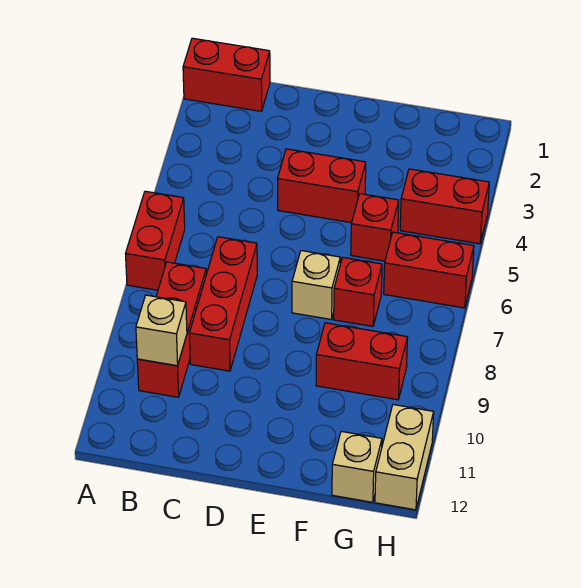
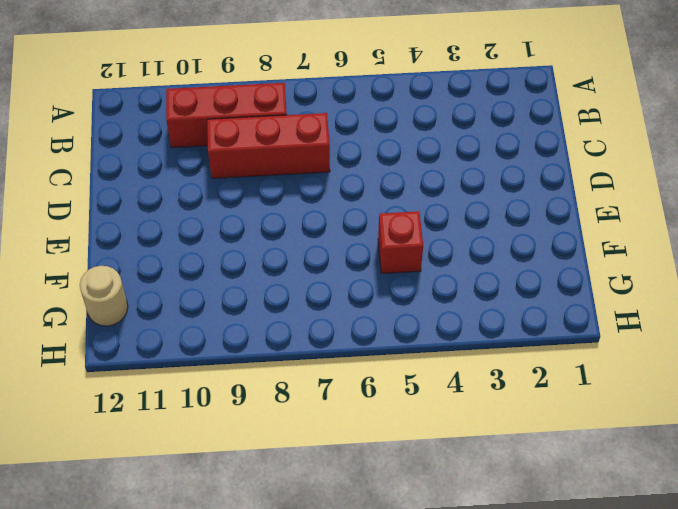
tan round brick G12 level 1 -> tan brick G12 level 1
none -> red brick A1:B1 level 1
none -> red brick A6:A7 level 1
none -> red brick D4:E4 level 1

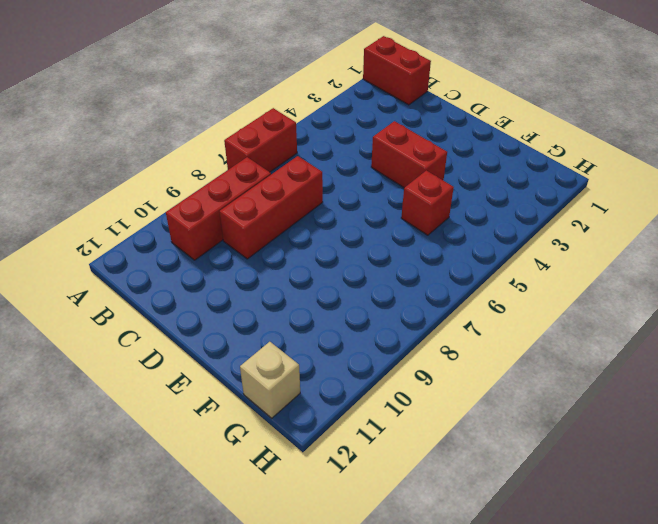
none -> tan brick E7 level 1
none -> red brick F7 level 1
none -> red brick F9:G9 level 1

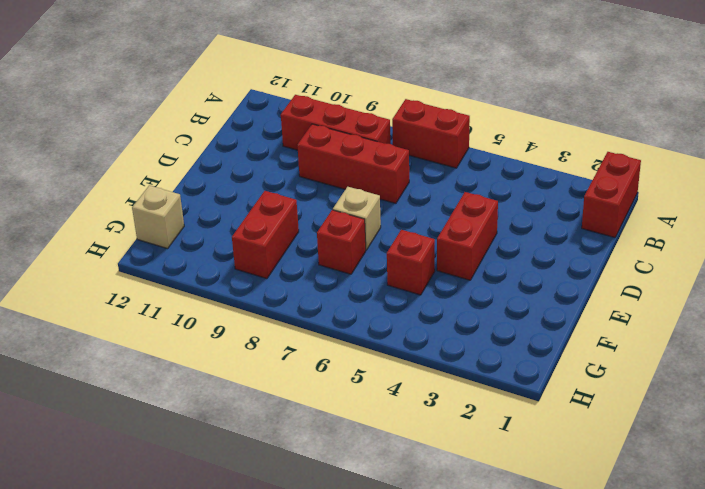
none -> red brick G4:H4 level 1
none -> red brick G6:H6 level 1
none -> tan brick H11:H12 level 1

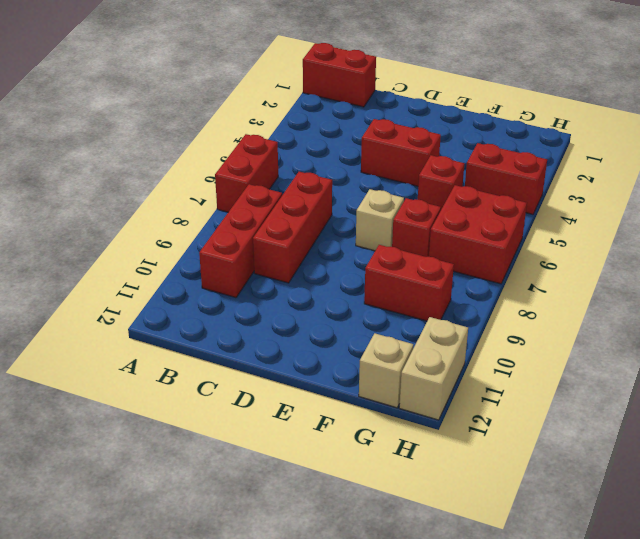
red brick G6:H7 level 1 -> red brick G6:H6 level 1
none -> tan brick B10 level 2

